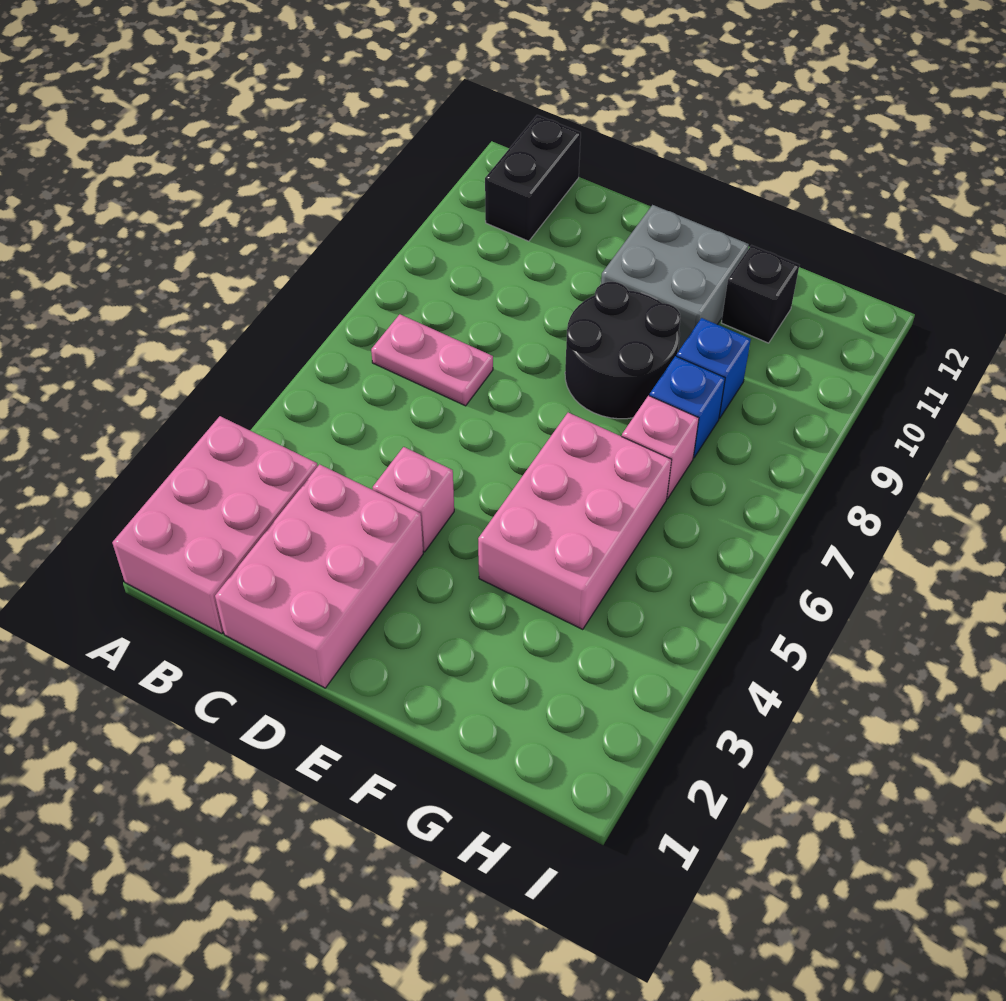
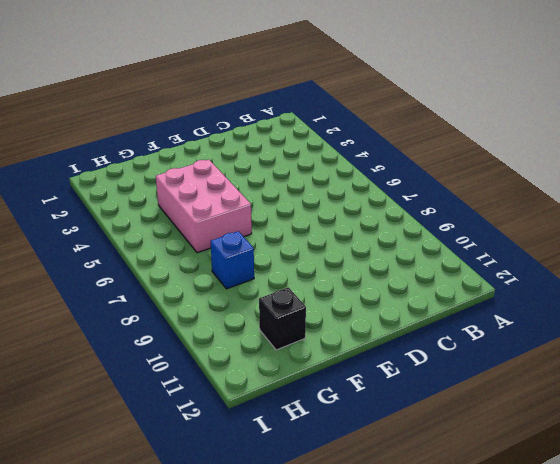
none -> pink brick A1:B3 level 1
none -> pink plate B7:C7 level 1
none -> black brick B11:B12 level 1

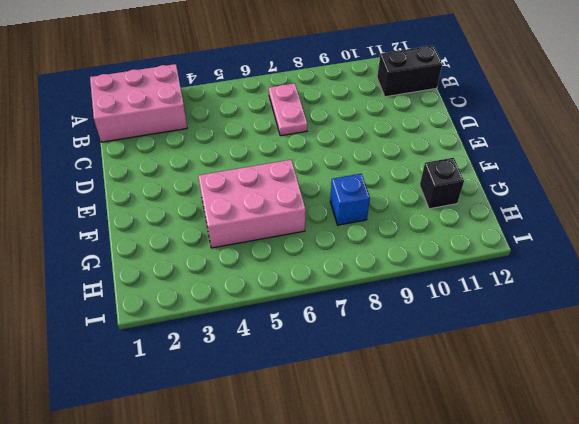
none -> pink brick C1:D3 level 1
none -> pink brick D4 level 1
none -> black round brick E8:F9 level 1

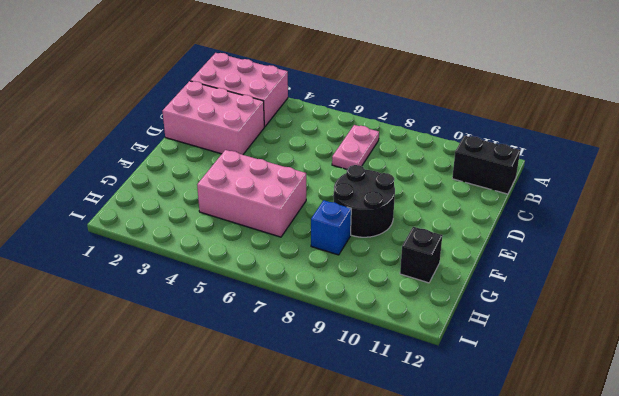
none -> pink brick D4 level 1
none -> grey brick E10:F11 level 1
none -> pink brick G7 level 1

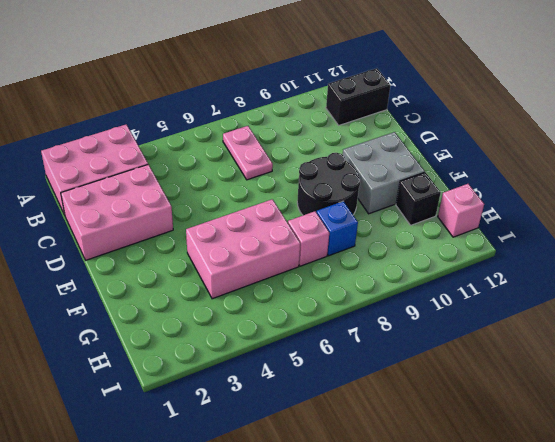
pink brick H12 level 1 -> pink brick D4 level 1
none -> blue brick G9 level 1

